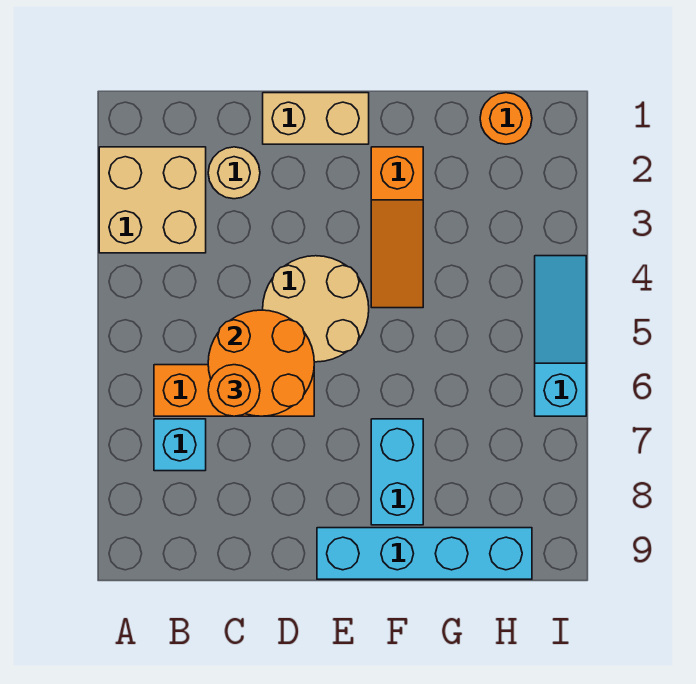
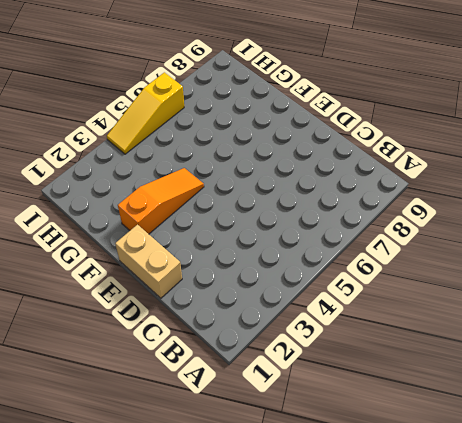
yellow slope I4:I6 level 1 top 6 -> cyan slope I4:I6 level 1 top 6
none -> tan brick A2:B3 level 1
none -> orange brick B6:D6 level 1
none -> cyan brick B7 level 1

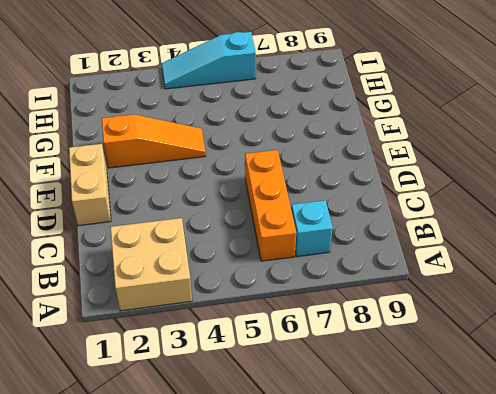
none -> tan round brick C2 level 1
none -> tan round brick D4:E5 level 1
none -> cyan brick E9:H9 level 1

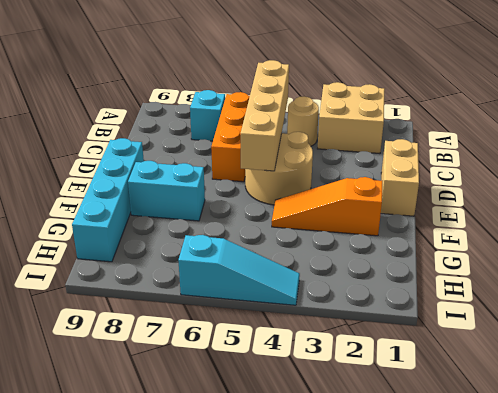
tan round brick B4 level 1 -> tan round brick C2 level 1
tan brick B5:E5 level 2 -> orange round brick C5:D6 level 2
none -> orange round brick H1 level 1
none -> orange round brick C6 level 3

